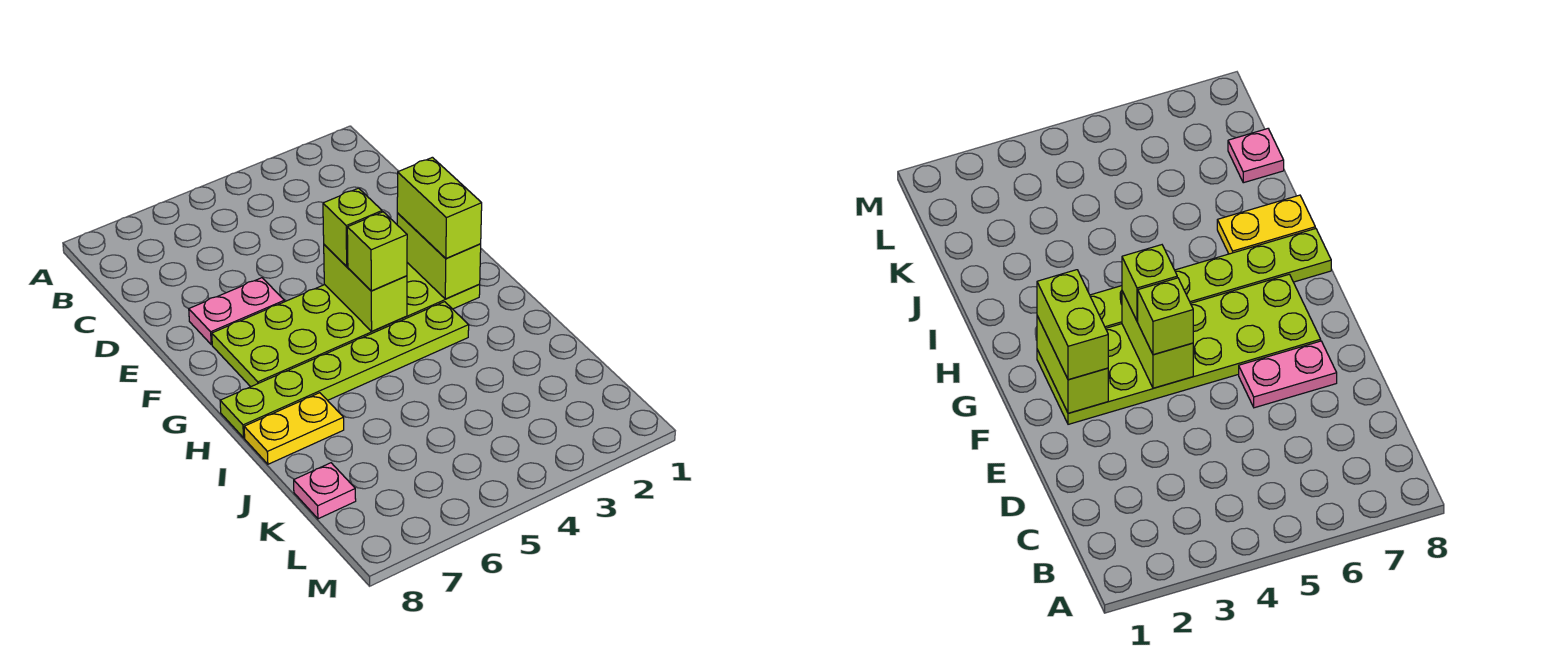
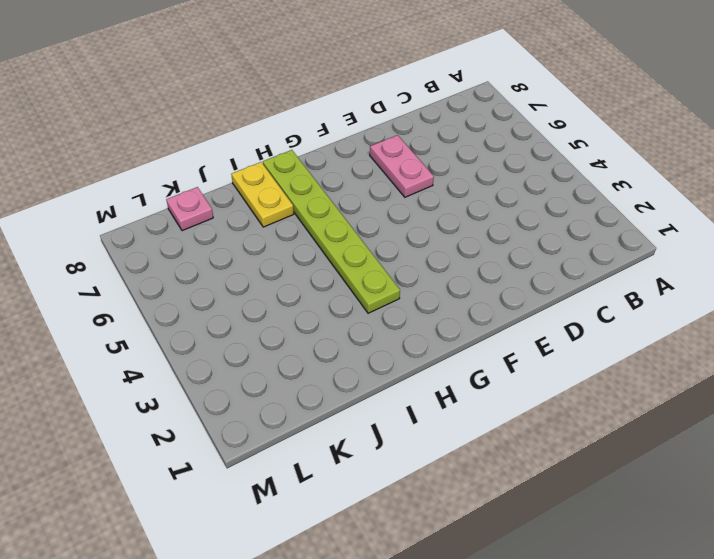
none -> lime plate F2:G7 level 1
none -> lime brick F2:G2 level 2

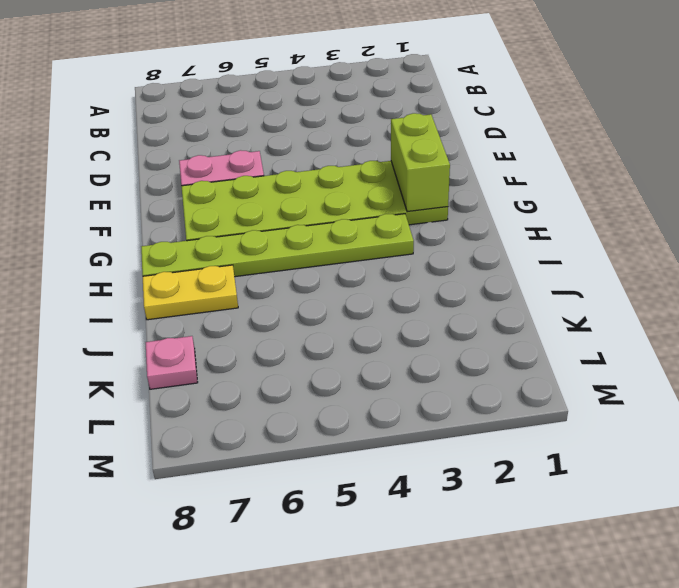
none -> lime brick F4:G4 level 2
none -> lime brick F2:G2 level 3

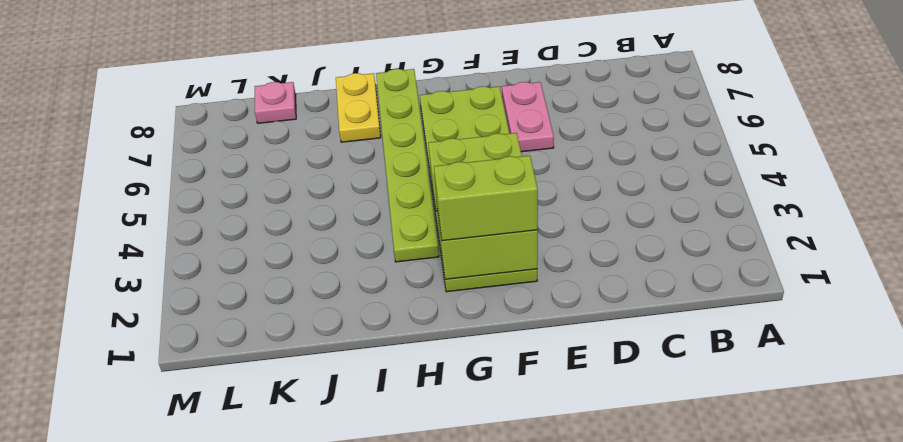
none -> lime brick F4 level 3
none -> lime brick G4 level 3

